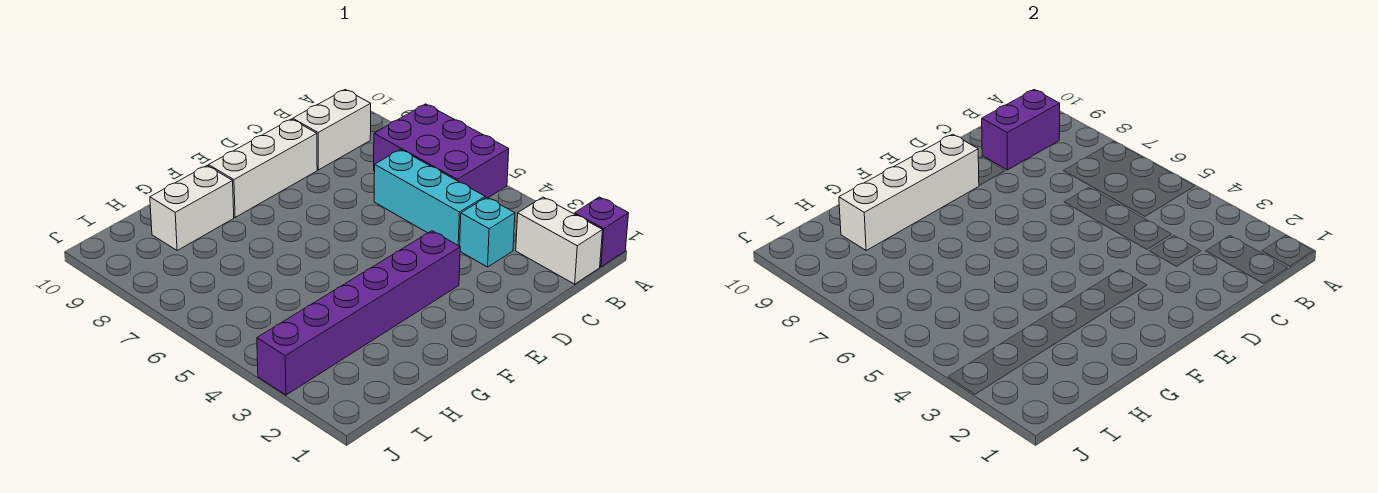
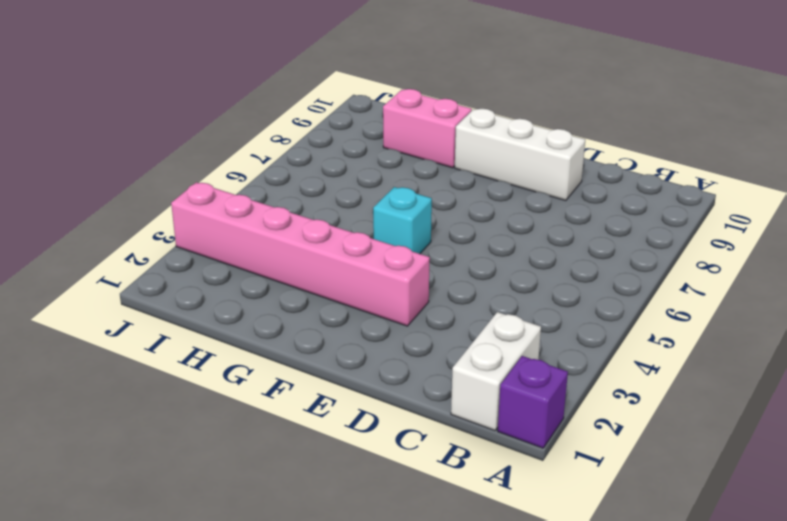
pink brick E3:J3 level 1 -> purple brick E3:J3 level 1
cyan brick F5 level 1 -> cyan brick C3 level 1
pink brick G9:H9 level 1 -> white brick G9:H9 level 1
none -> purple brick A5:B7 level 1
none -> white brick B9:C9 level 1

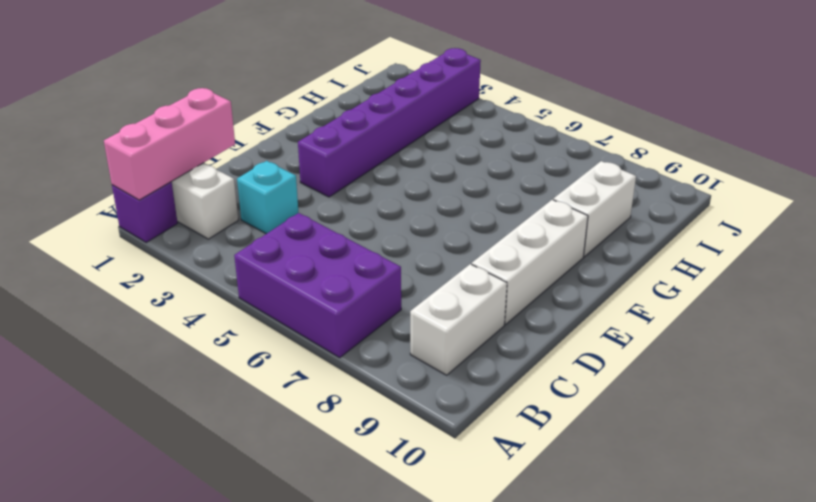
pink brick A1:C1 level 2 -> none
none -> cyan brick C4:C6 level 1
none -> purple brick B9:C9 level 2

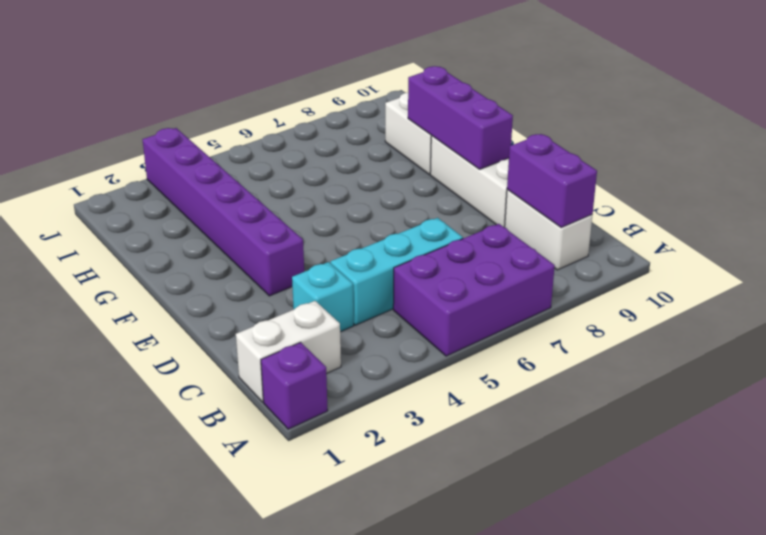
purple brick E9:G9 level 2 -> white brick E9:H9 level 2

